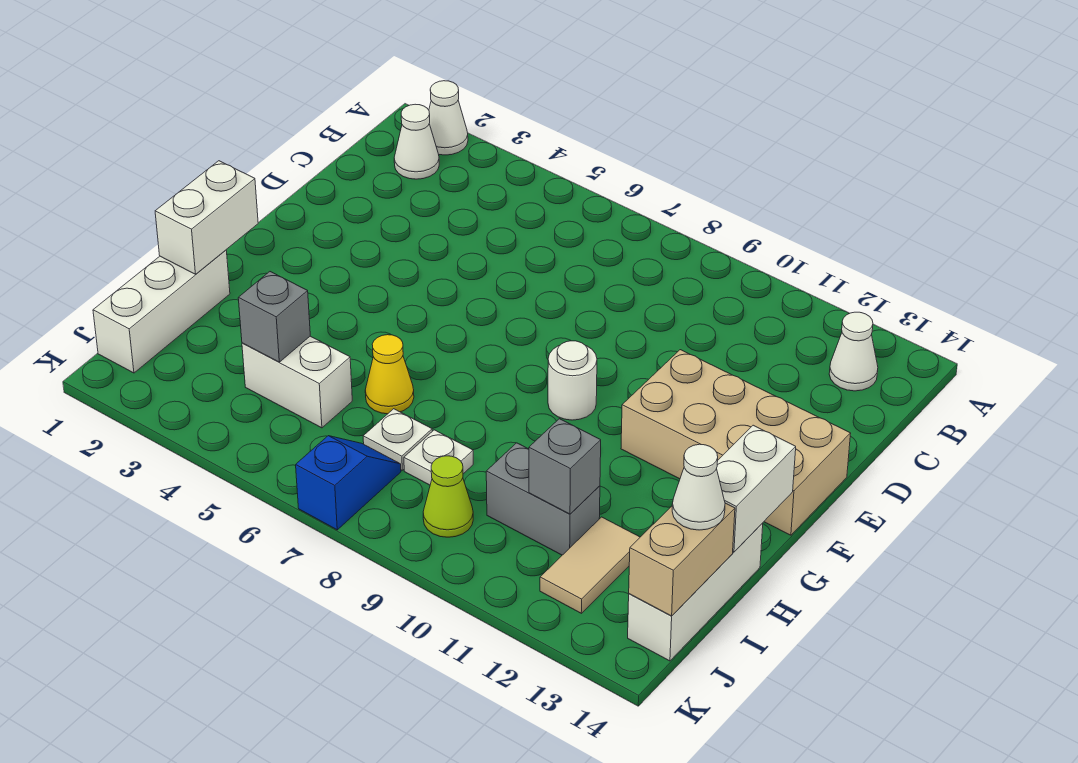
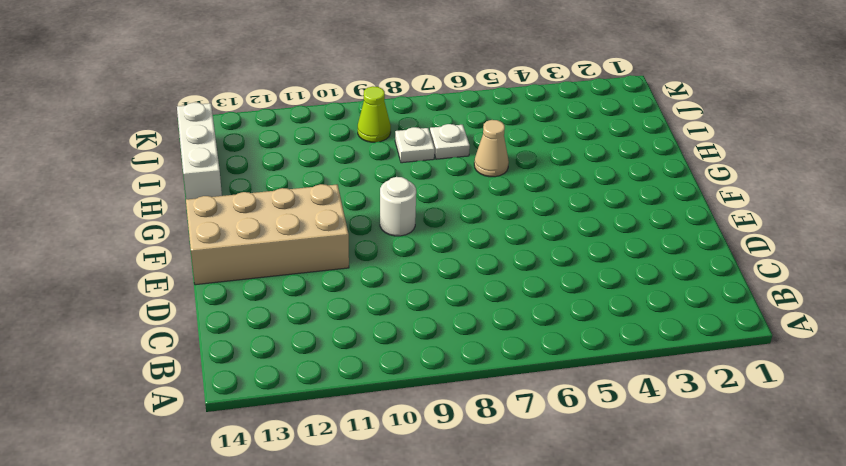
tan cone H6 level 1 -> yellow cone H6 level 1
none -> white cone A2 level 1
none -> white cone B2 level 1
none -> white cone B13 level 1

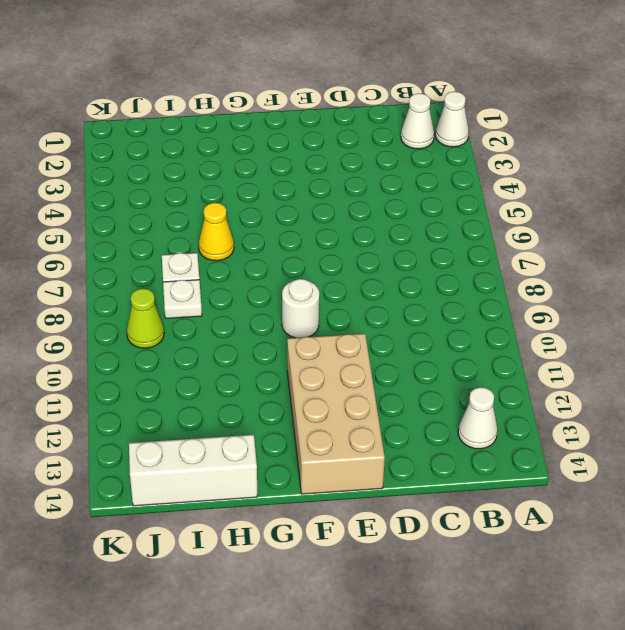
none -> white brick H1:J1 level 1
none -> white brick I4:I5 level 1
none -> grey brick I10:I11 level 1

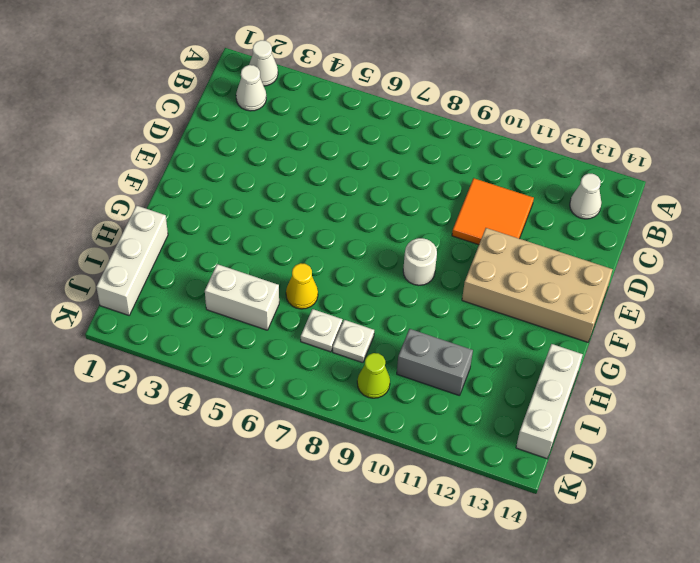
orange tile C10:D11 level 1 -> none
none -> tan tile I12:J12 level 1
none -> blue slope J7:K7 level 1 top K
none -> white brick G1:H1 level 2

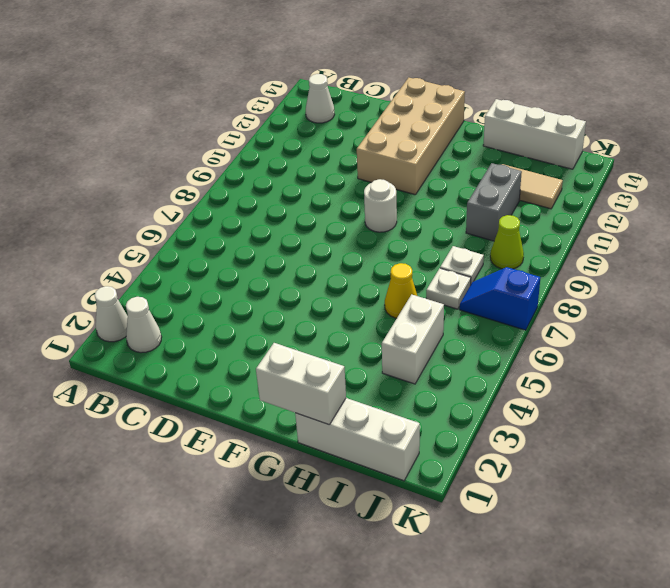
none -> white brick G14:H14 level 2
none -> grey brick I4 level 2
none -> grey brick I11 level 2

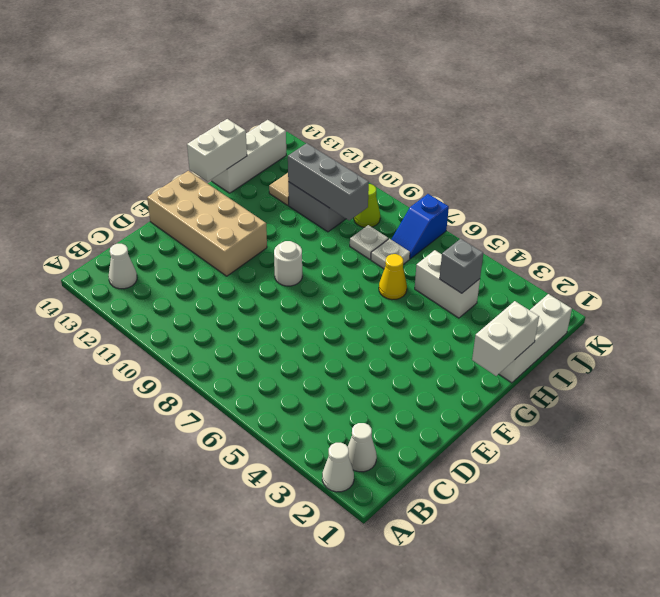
grey brick I9:I11 level 2 -> grey brick I11 level 2
none -> tan brick I14:J14 level 2
none -> white cone I14 level 3

